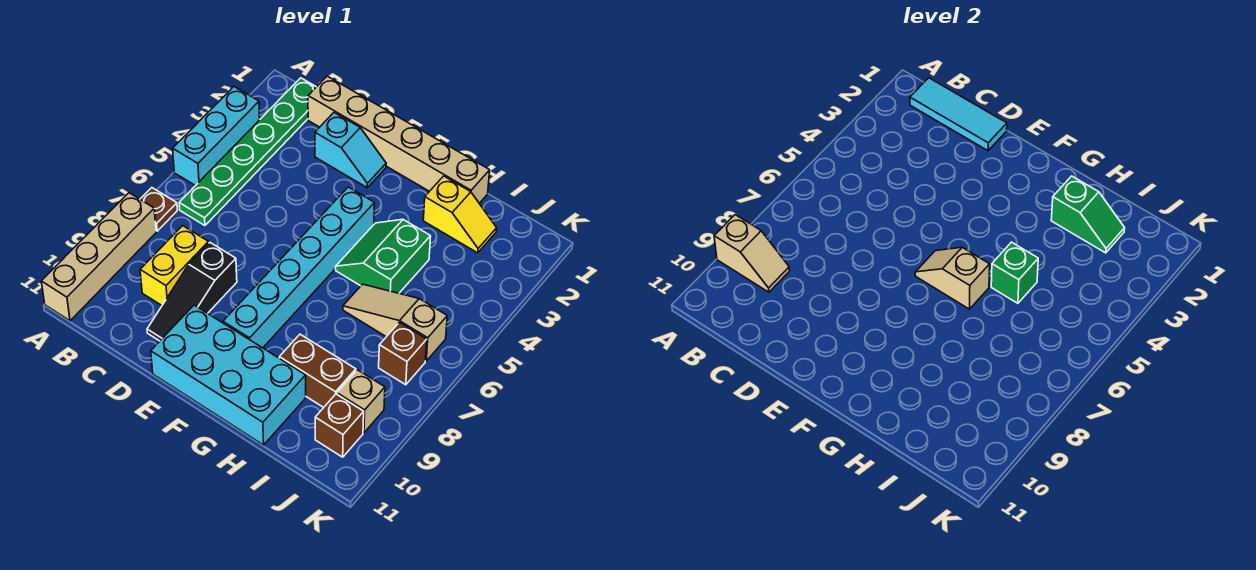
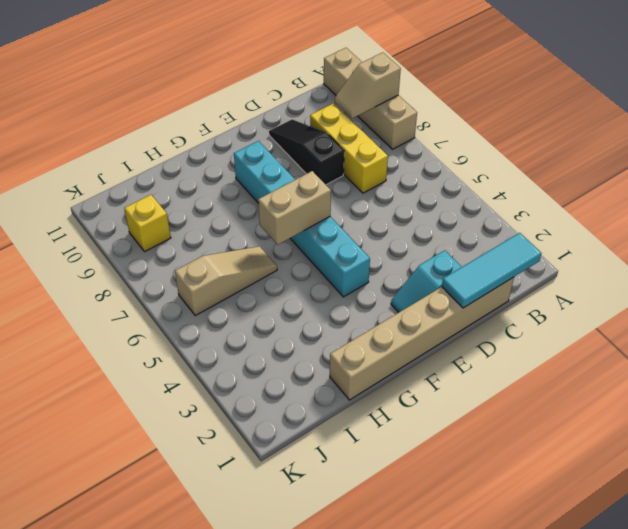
yellow brick C7:C9 level 1 -> yellow brick C8:C9 level 1
tan brick F6:G6 level 2 -> tan slope F6:G6 level 2 top G
yellow brick J9 level 1 -> tan brick J9 level 1
none -> cyan brick A3:A5 level 1
none -> brown plate A7 level 1
none -> green plate B1:B6 level 1

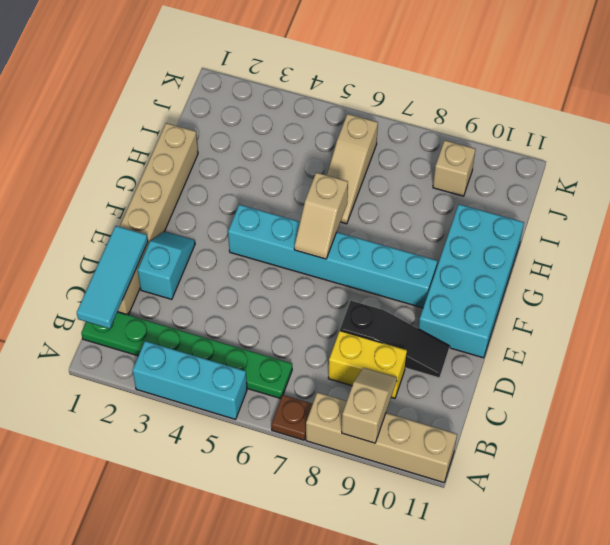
none -> green slope G4:H5 level 1 top H
none -> yellow slope H2:I2 level 1 top H
none -> brown brick H9:I9 level 1

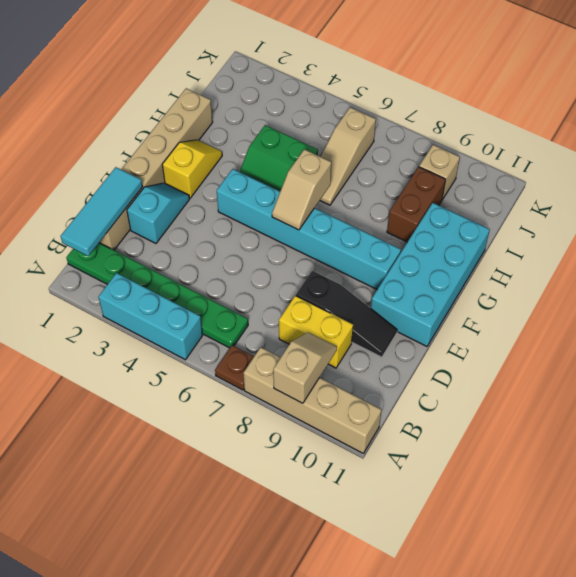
yellow slope F2:G2 level 1 top F -> yellow slope H2:I2 level 1 top H
none -> brown brick J7 level 1
none -> brown brick J10 level 1
none -> green slope H2:I2 level 2 top H

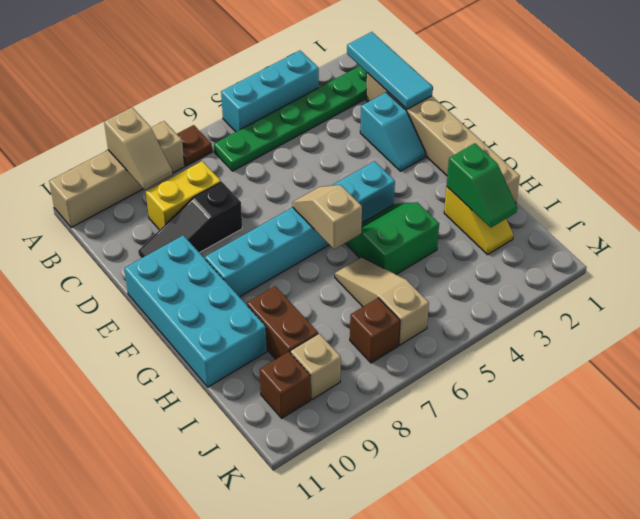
none -> green brick H5 level 2

